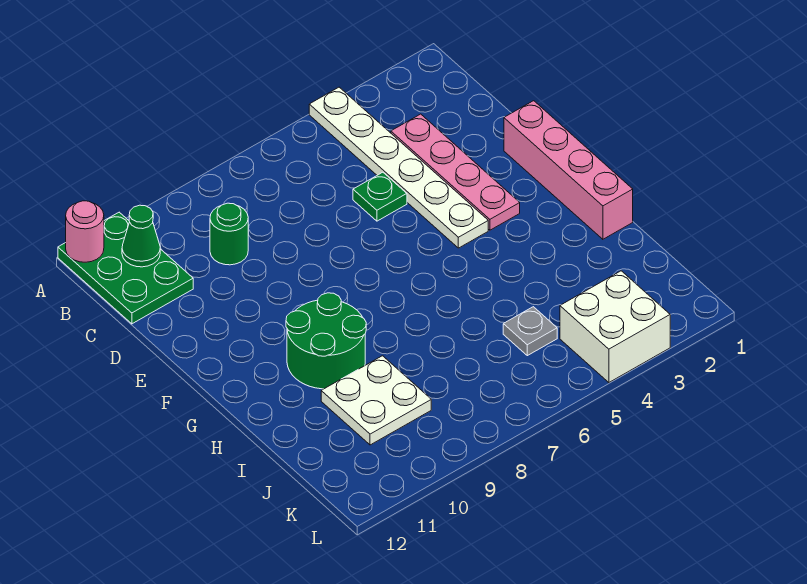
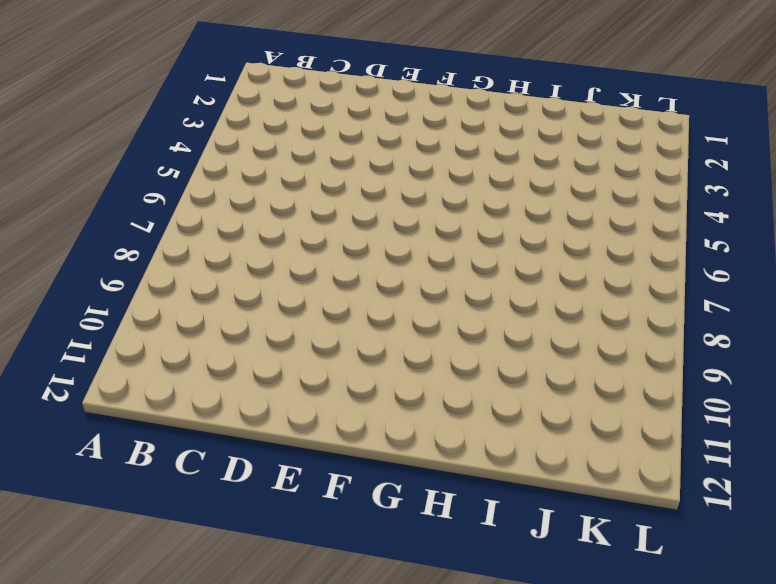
none -> white plate A4:F4 level 1
none -> green plate A11:C12 level 1
none -> pink plate C3:F3 level 1

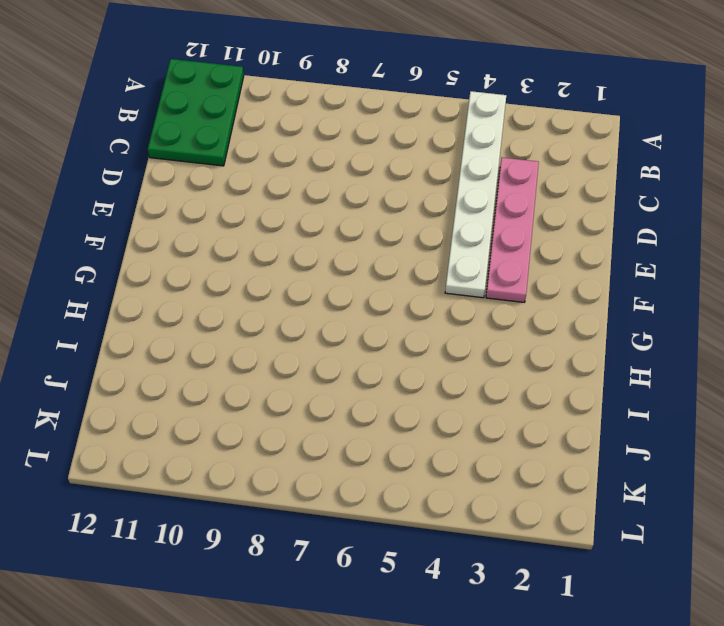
none -> green round brick C9 level 1
none -> green plate D5 level 1
none -> pink brick E1:H1 level 1

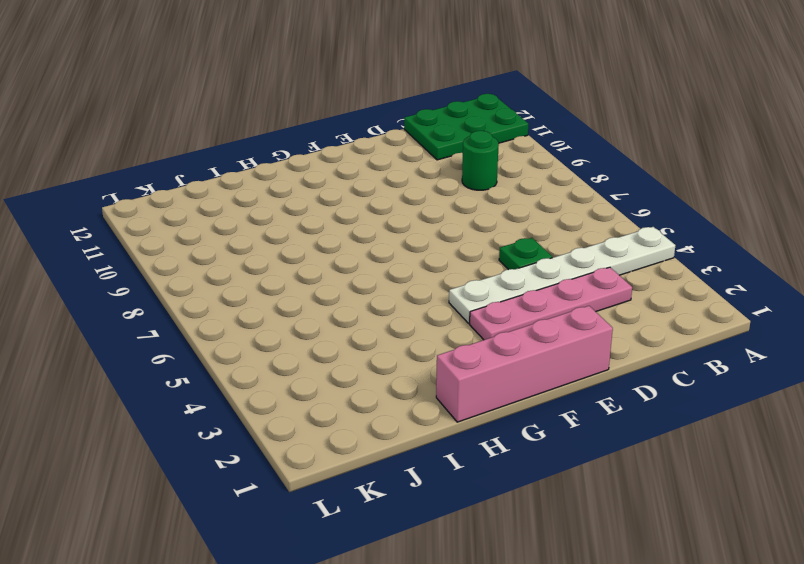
none -> green round brick G9:H10 level 1
none -> white plate I9:J10 level 1
none -> grey plate J5 level 1

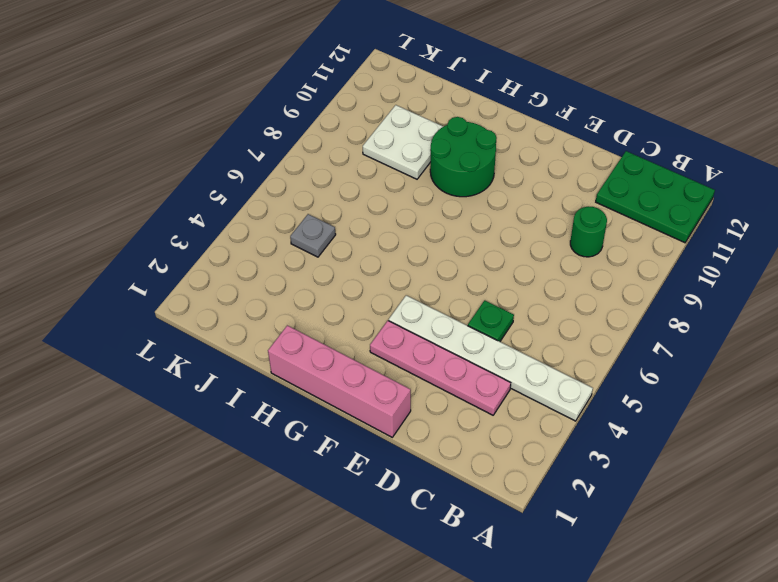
none -> white brick K3:L4 level 1
none -> pink round brick A12 level 2
none -> green cone B11 level 2

